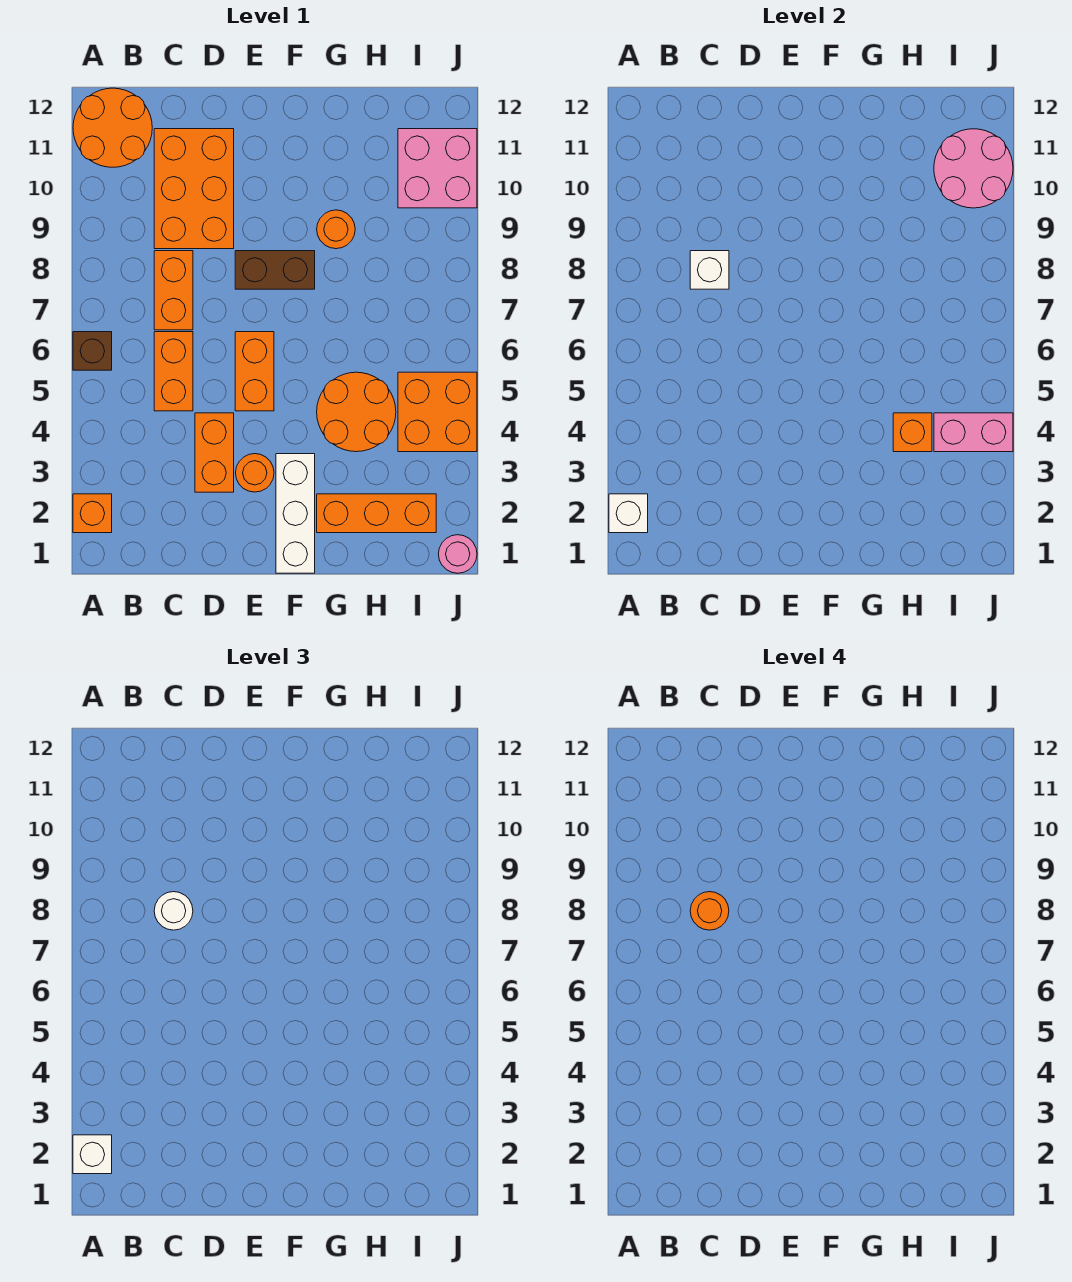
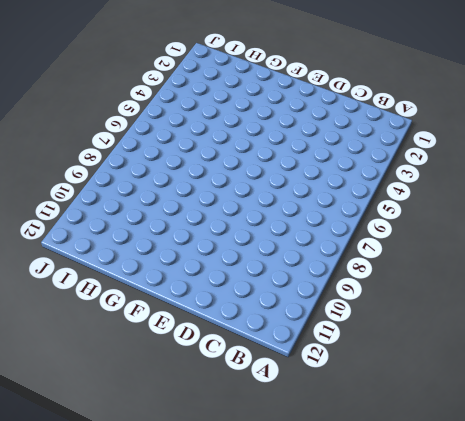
none -> orange brick A2 level 1
none -> brown brick A6 level 1
none -> orange round brick A11:B12 level 1

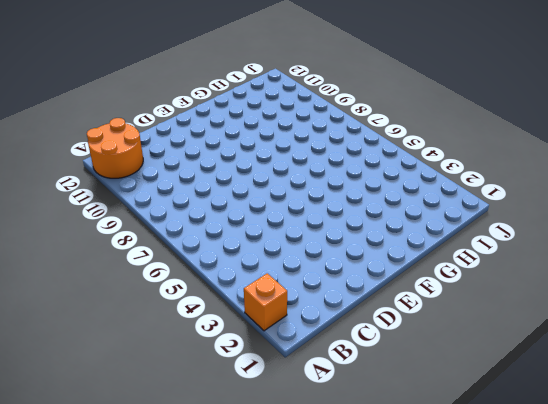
none -> brown brick A6 level 1
none -> orange brick C5:C6 level 1
none -> orange brick C7:C8 level 1

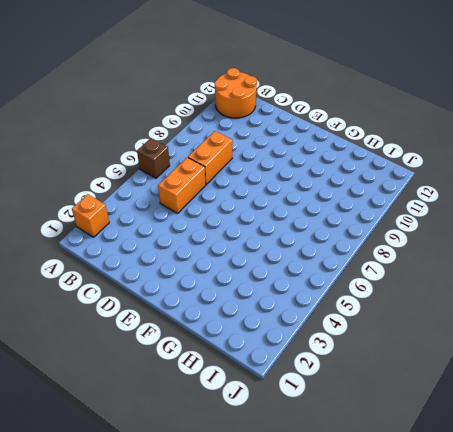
none -> orange brick C9:D11 level 1
none -> orange brick D3:D4 level 1
none -> orange round brick E3 level 1

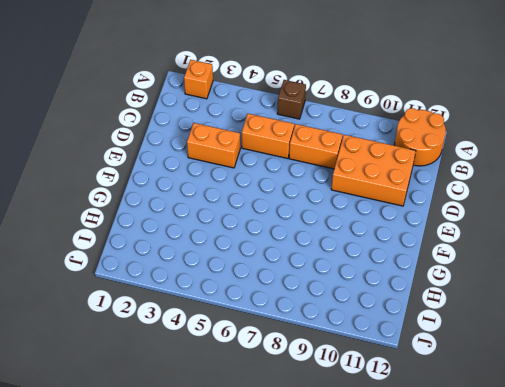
none -> orange round brick E3 level 1
none -> orange brick E5:E6 level 1
none -> brown brick E8:F8 level 1

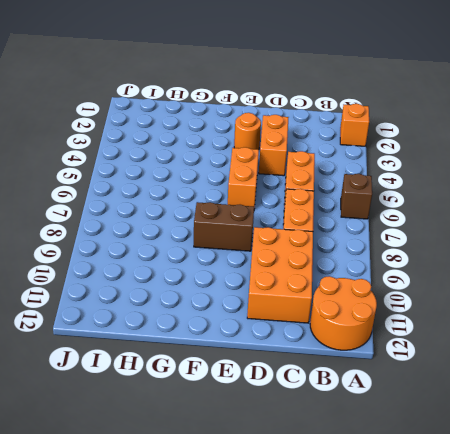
none -> white brick F1:F3 level 1
none -> orange brick G2:I2 level 1
none -> orange round brick G4:H5 level 1

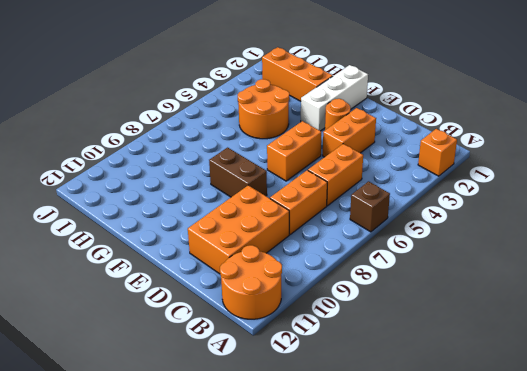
none -> orange round brick G9 level 1
none -> orange brick I4:J5 level 1
none -> pink brick I10:J11 level 1

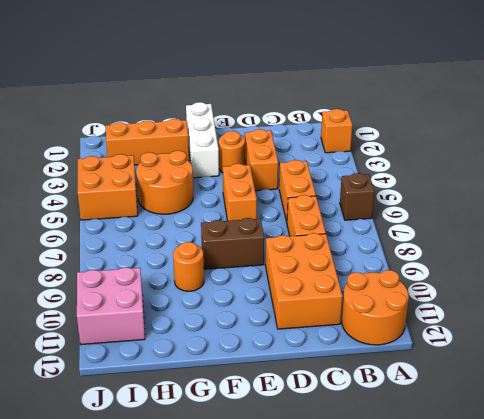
none -> pink round brick J1 level 1
none -> white brick A2 level 2
none -> white brick C8 level 2

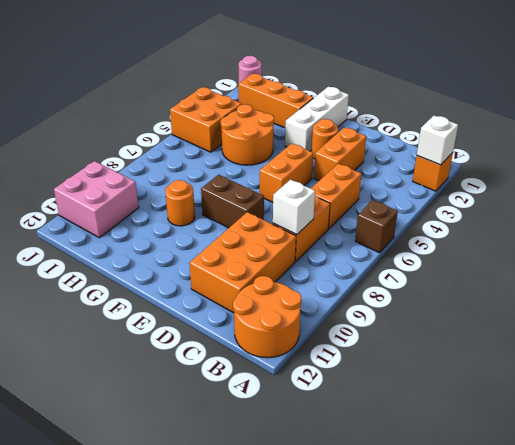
none -> orange brick H4 level 2
none -> pink brick I4:J4 level 2
none -> pink round brick I10:J11 level 2

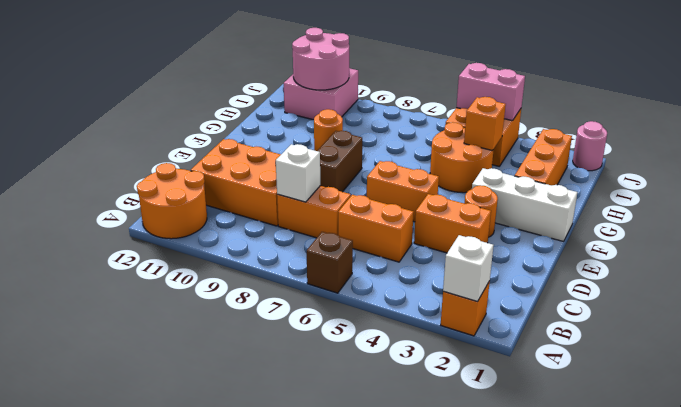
pink brick J4:J5 level 2 -> pink brick I4:J4 level 2
none -> white brick A2 level 3
none -> white round brick C8 level 3
none -> orange round brick C8 level 4

